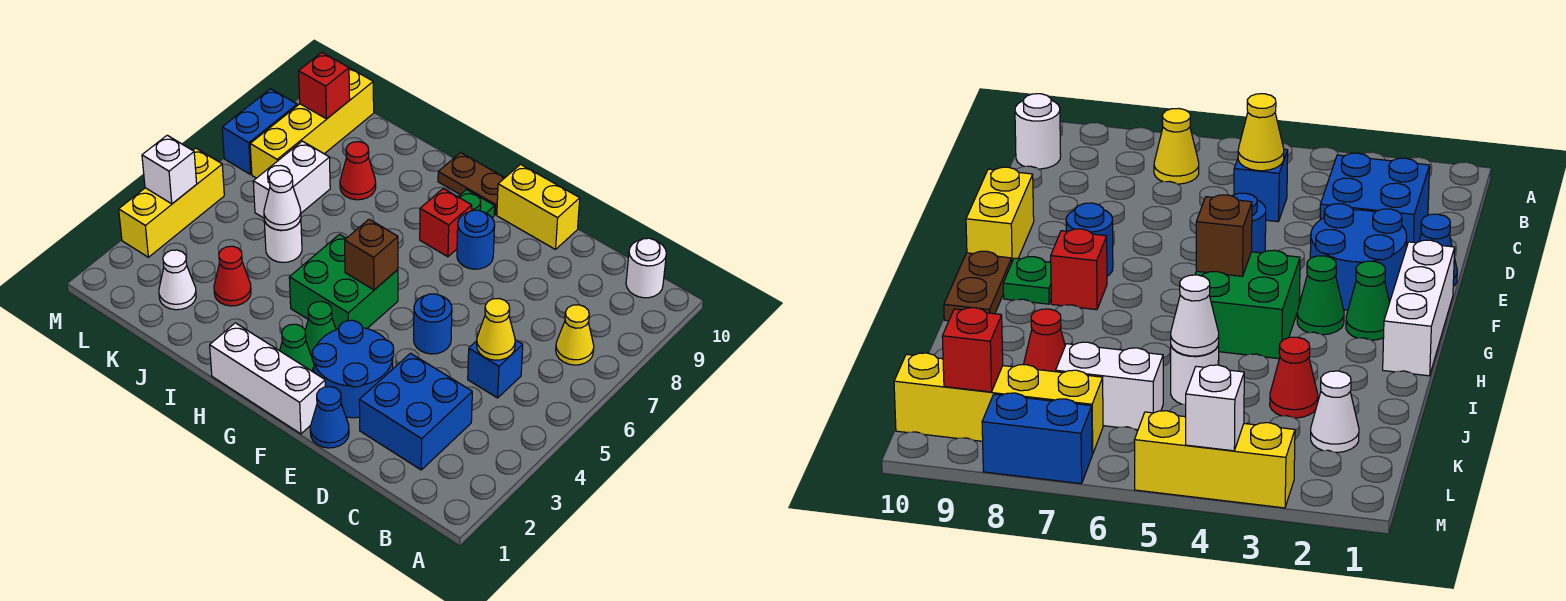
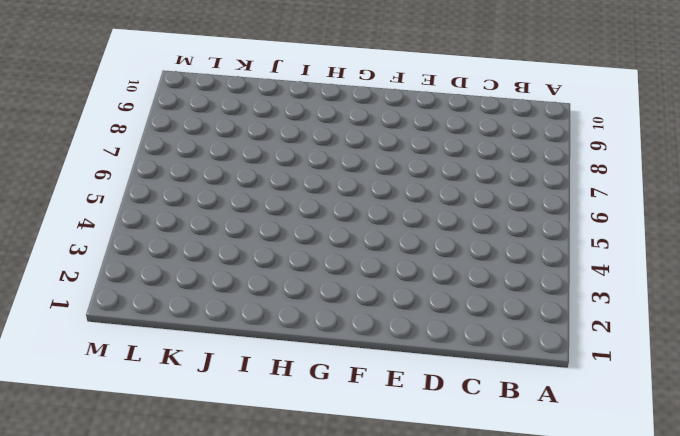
none -> yellow cone B7 level 1
none -> white round brick B10 level 1
none -> blue brick C2:D3 level 1

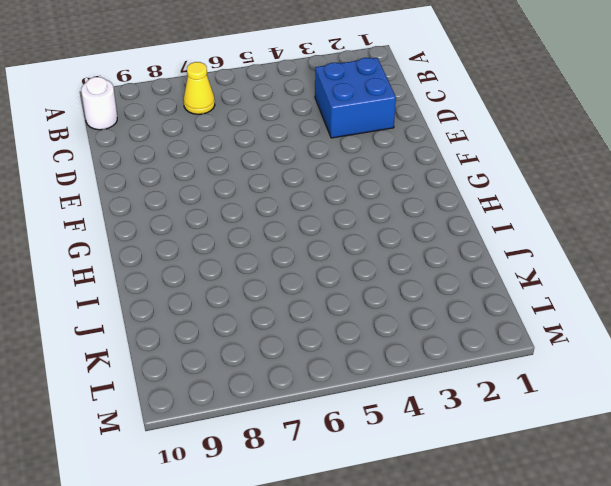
none -> blue brick C5 level 1
none -> blue cone E1 level 1
none -> blue round brick E2:F3 level 1

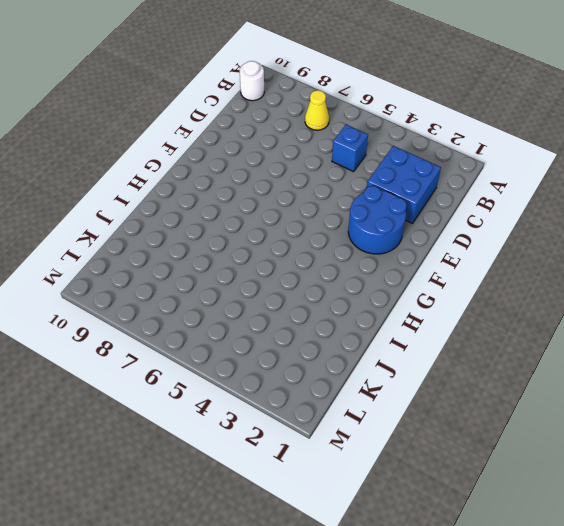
none -> blue cone E1 level 1
none -> blue round brick E5 level 1
none -> yellow brick E10:F10 level 1

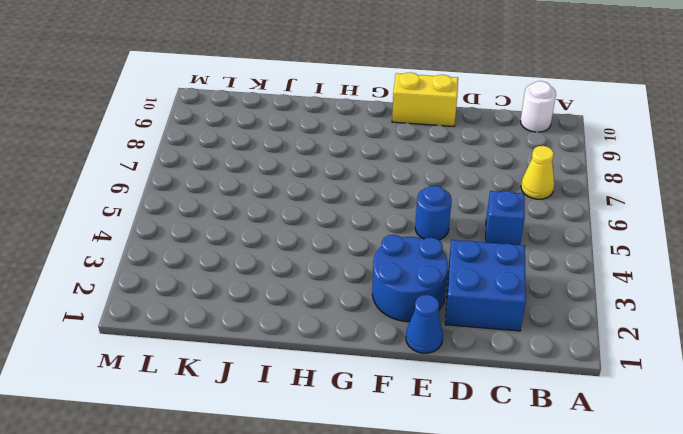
none -> white brick F1:H1 level 1
none -> blue round brick F8 level 1
none -> green cone G2 level 1

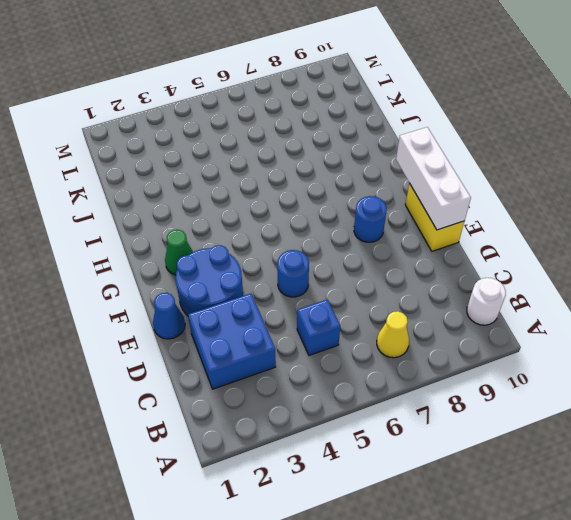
white brick E10:G10 level 2 -> white brick F1:H1 level 1
none -> green cone G3 level 1
none -> green brick G4:H5 level 1
none -> red brick G8 level 1

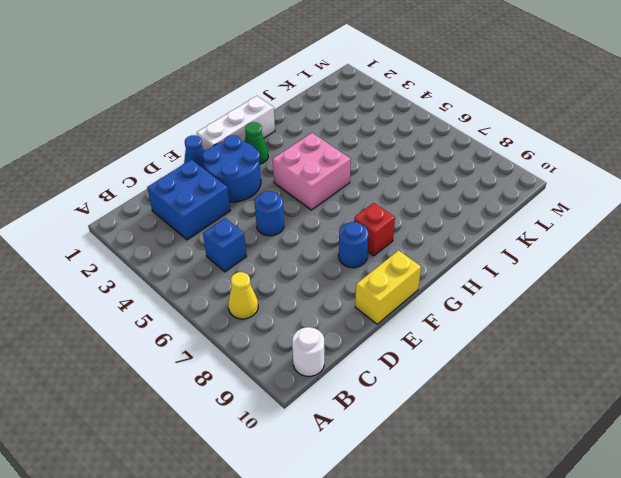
pink brick G4:H5 level 1 -> green brick G4:H5 level 1
none -> green cone G3 level 1
none -> green plate G9 level 1
none -> brown plate G10:H10 level 1

